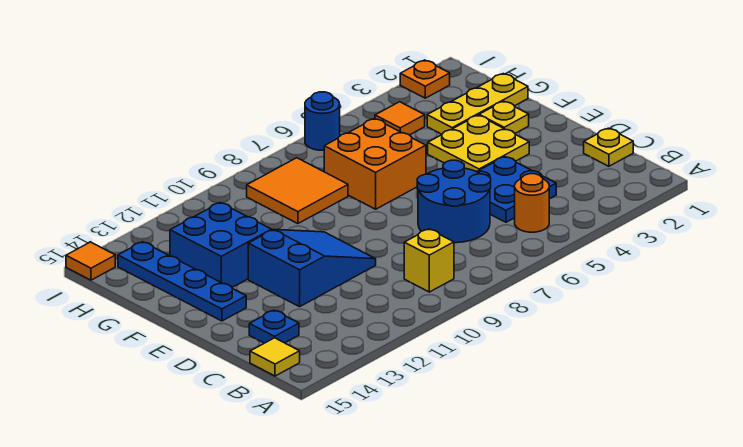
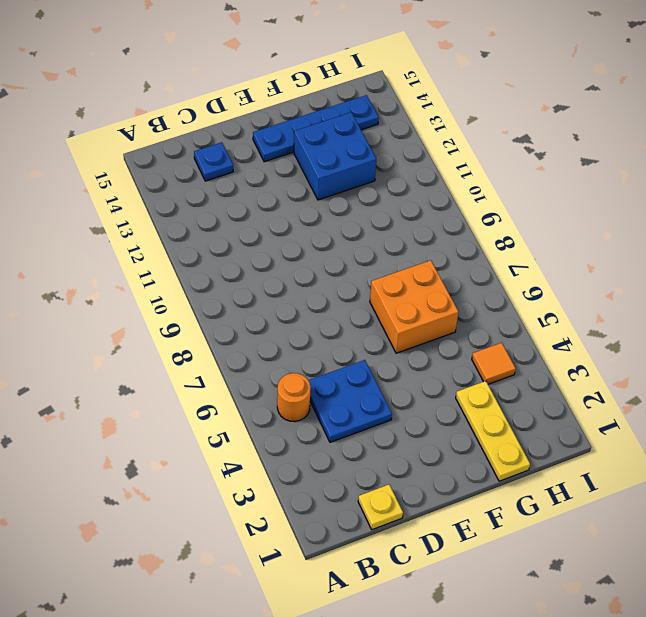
none -> yellow brick B9 level 1
none -> yellow tile B15 level 1
none -> blue round brick C6:D7 level 1

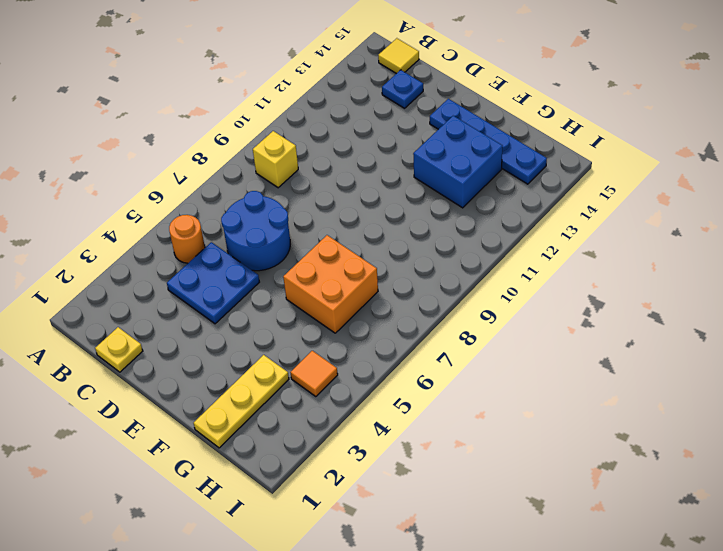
none -> blue slope D10:E12 level 1 top 12
none -> yellow plate E3:F4 level 1
none -> yellow plate F2 level 1

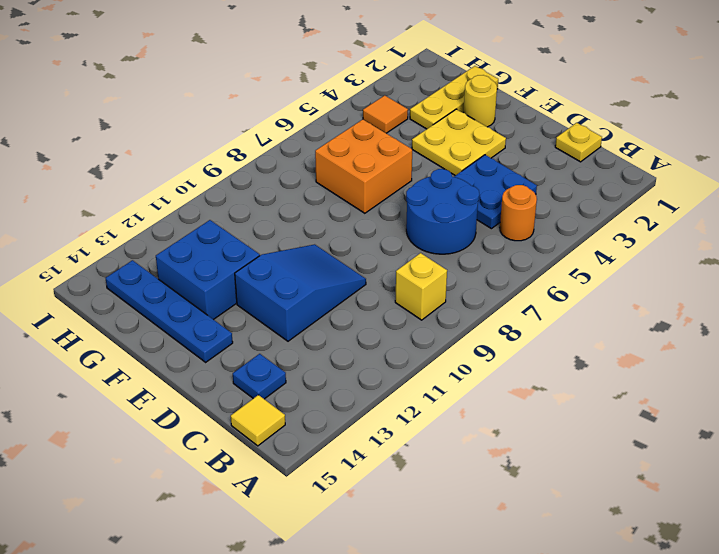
yellow round brick F2 level 1 -> yellow plate F2 level 1
none -> orange tile G8:H9 level 1
none -> orange plate I2 level 1
none -> blue round brick I6 level 1

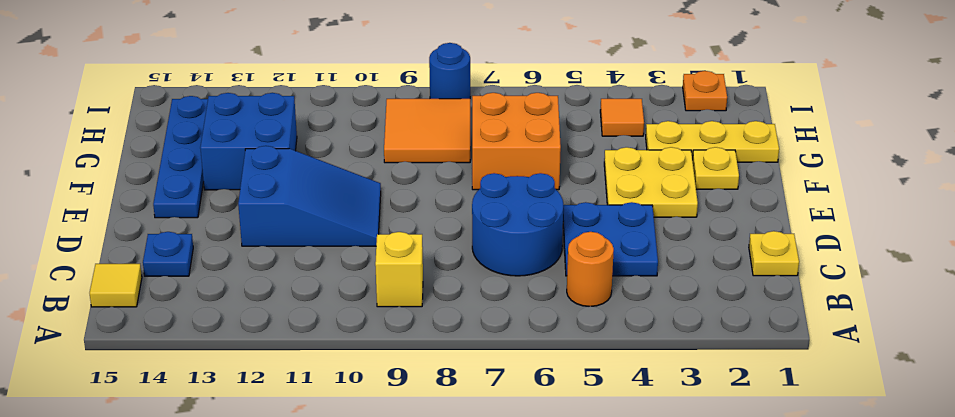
blue round brick I8 level 1 -> blue round brick I6 level 1
none -> orange tile I15 level 1

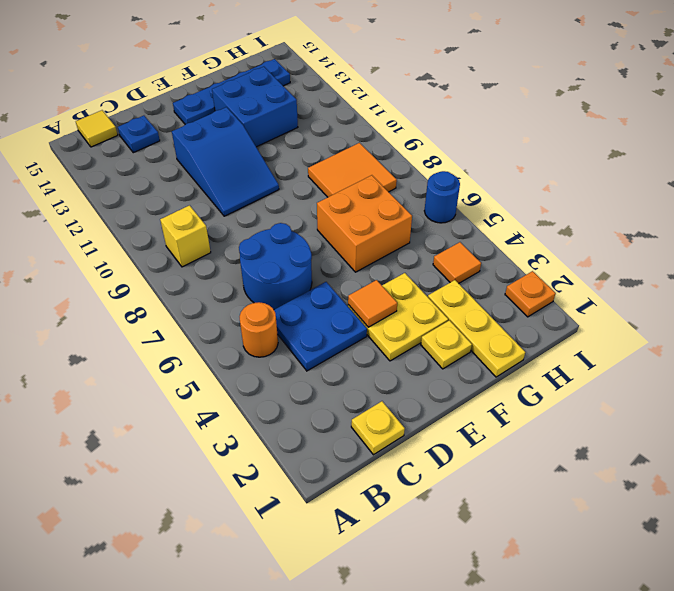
orange tile E4 level 2 -> orange tile I15 level 1

